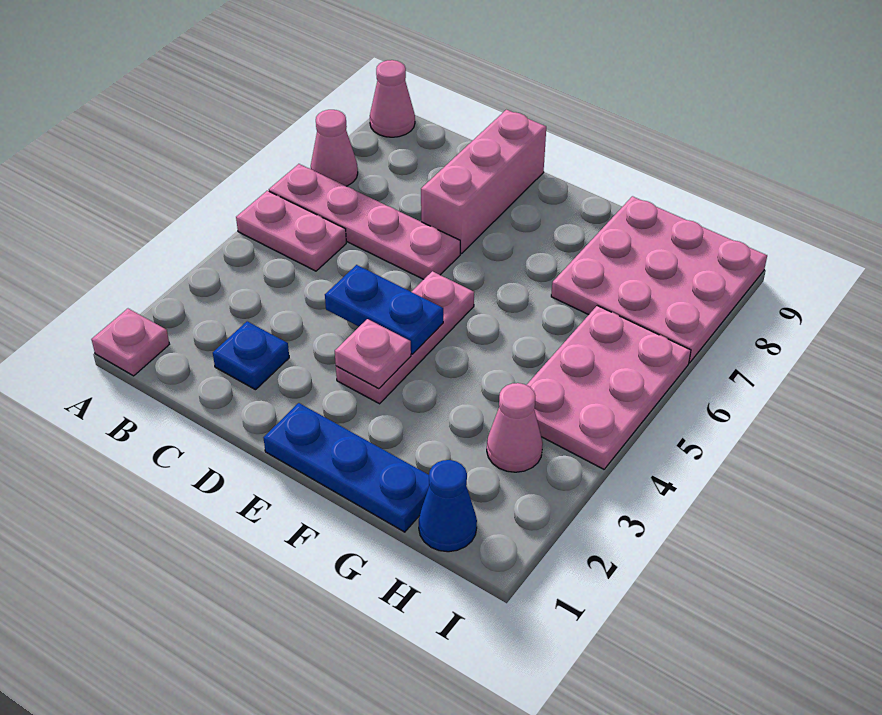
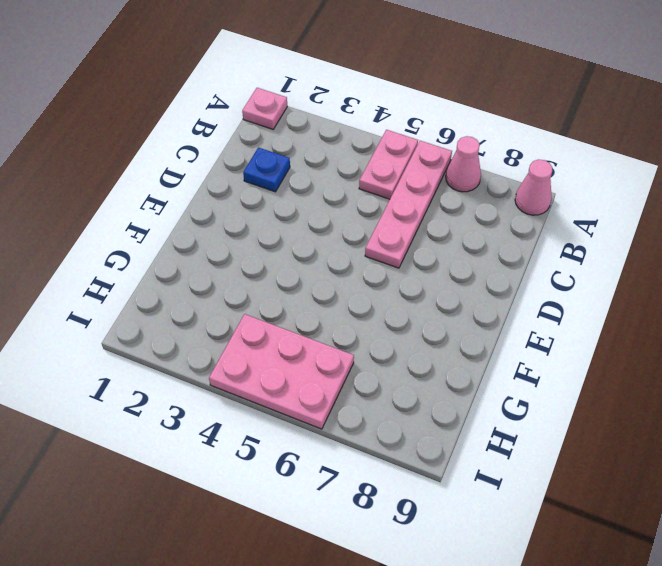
none -> pink brick D7:D9 level 1
none -> blue plate E1:G1 level 1
none -> pink plate E3:E5 level 1

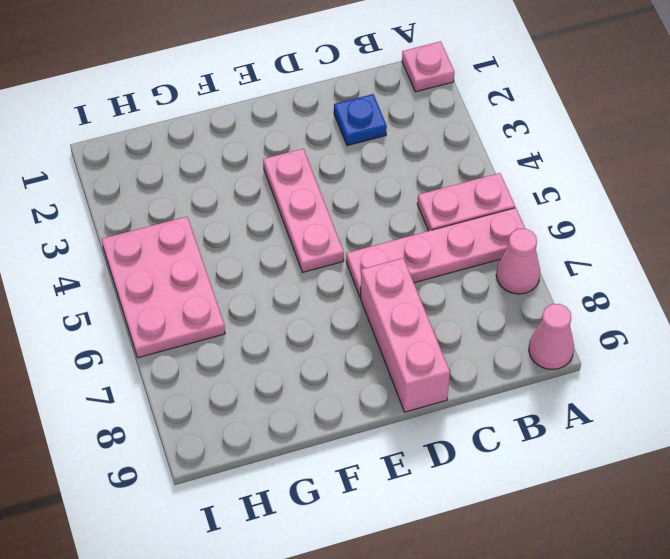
none -> blue plate E1:G1 level 1
none -> pink plate G7:I9 level 1
none -> blue cone H1 level 1

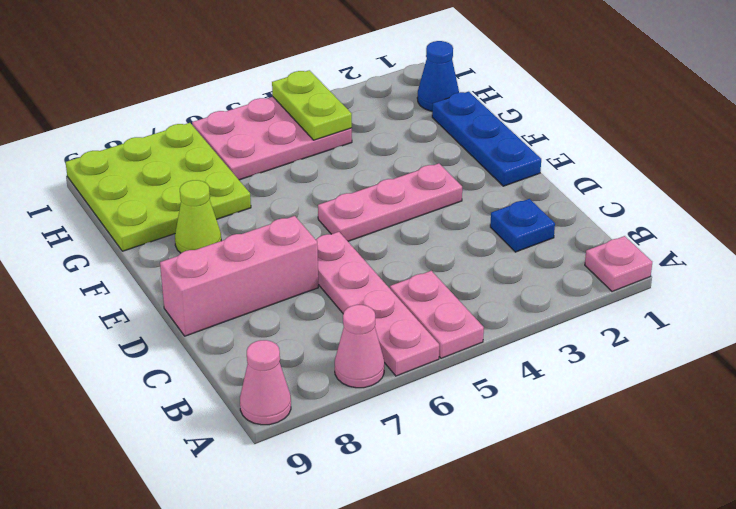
lime cone F8 level 1 -> none
lime plate G7:I9 level 1 -> pink plate G7:I9 level 1
lime plate H4:I4 level 2 -> none
none -> pink cone H3 level 1
none -> blue plate D4:E4 level 2
none -> pink plate E3 level 2

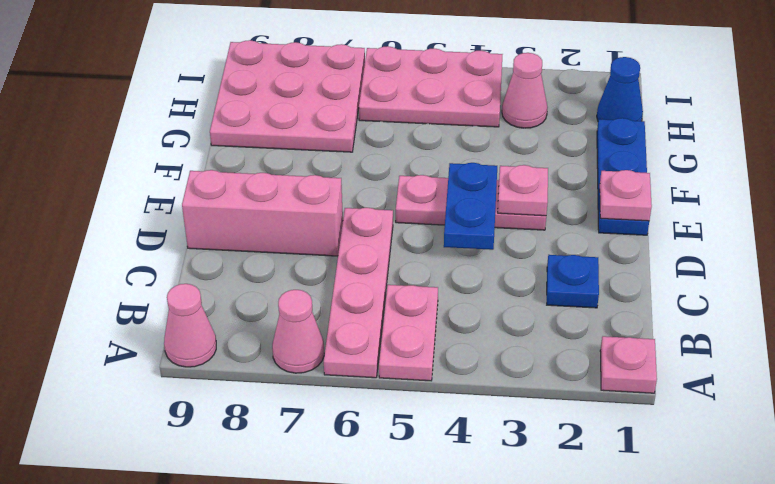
pink plate E1 level 2 -> none

